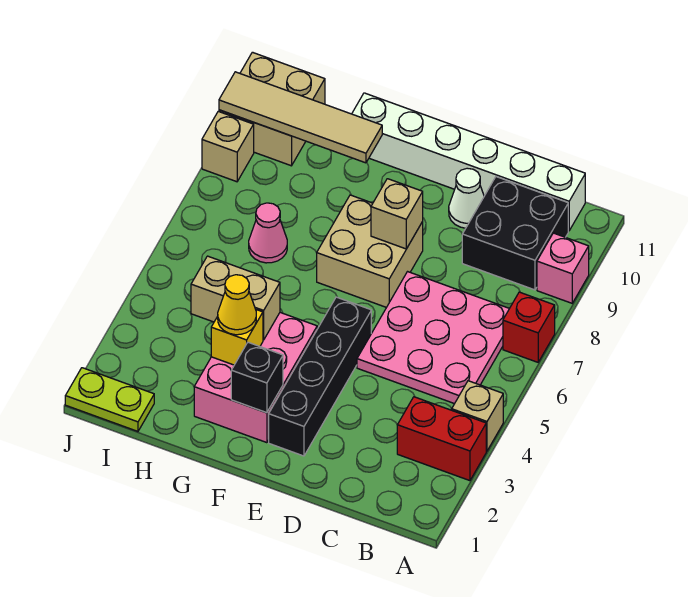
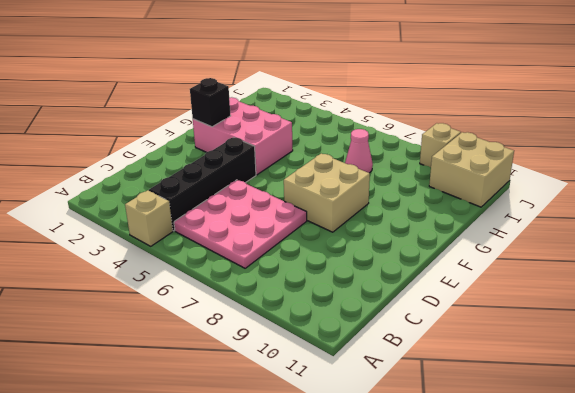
black brick B4:E4 level 1 -> black brick E2:E5 level 1
none -> red brick A3:B3 level 1
none -> red brick A7 level 1
none -> pink brick A9 level 1

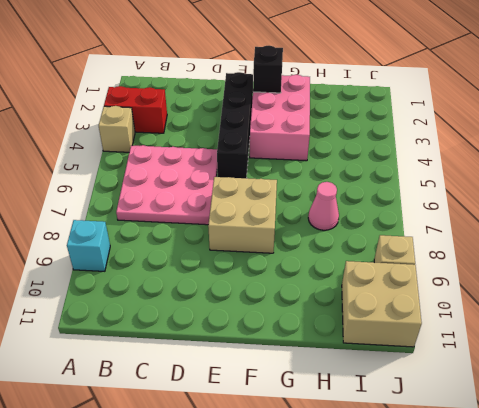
cyan brick A9 level 1 -> pink brick A9 level 1
none -> red brick A7 level 1
none -> black brick B9:C10 level 1
none -> white brick B11:G11 level 1

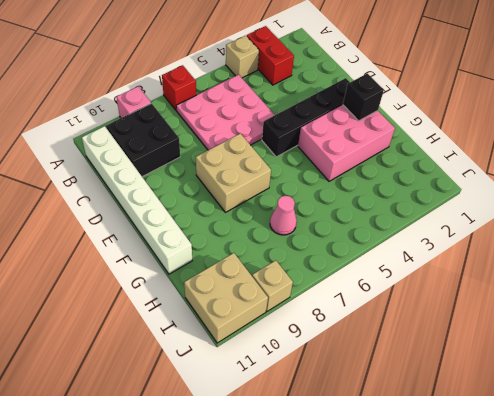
none -> white cone D10 level 1
none -> lime plate I1:J1 level 1
none -> tan brick E8 level 2

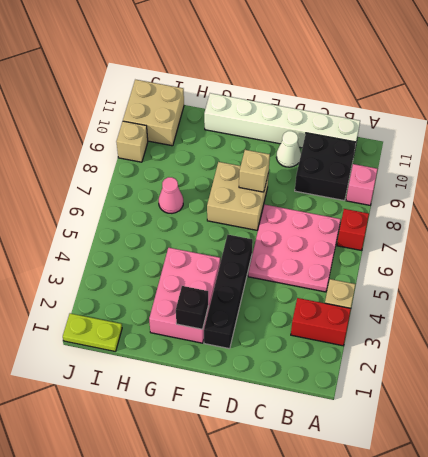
none -> yellow brick G3 level 2
none -> tan brick G4:H4 level 2
none -> tan tile G10:J10 level 2

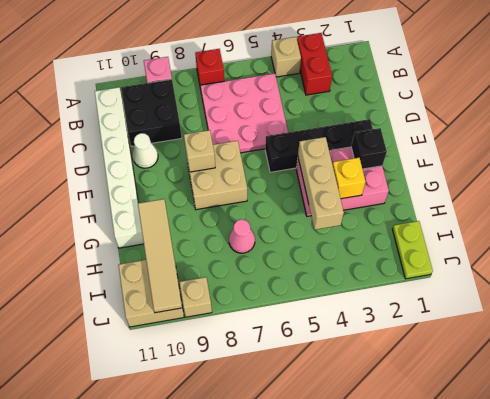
tan brick F4:H4 level 2 -> tan brick G4:H4 level 2
none -> yellow cone G3 level 3

